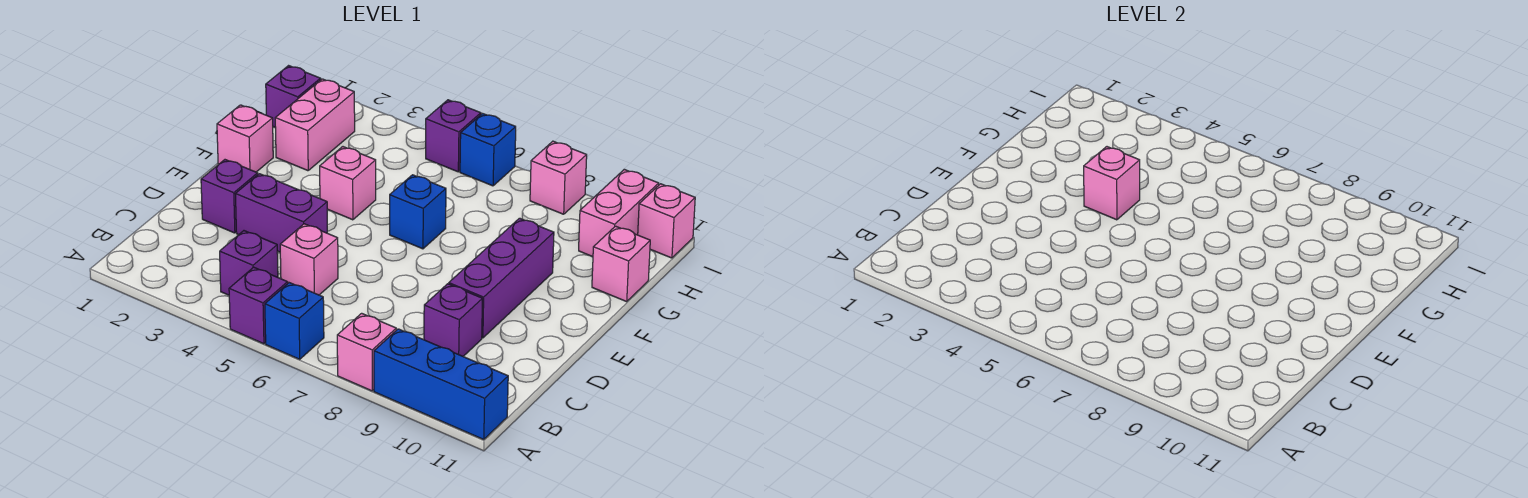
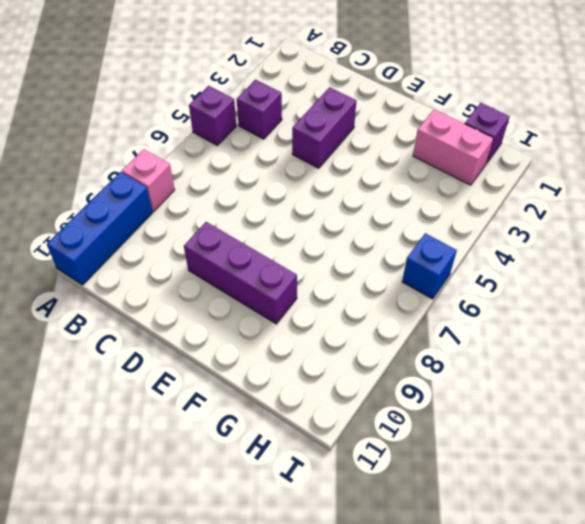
none -> blue brick A6 level 1
none -> pink brick C5 level 1
none -> purple brick C9 level 1

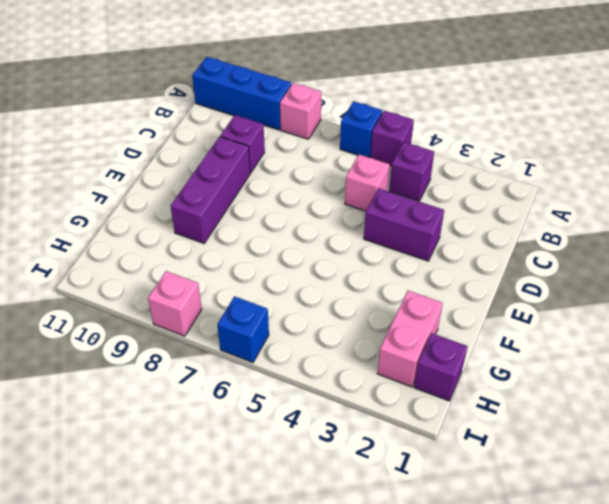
none -> purple brick D2 level 1
none -> pink brick F1 level 1
none -> pink brick F4 level 1

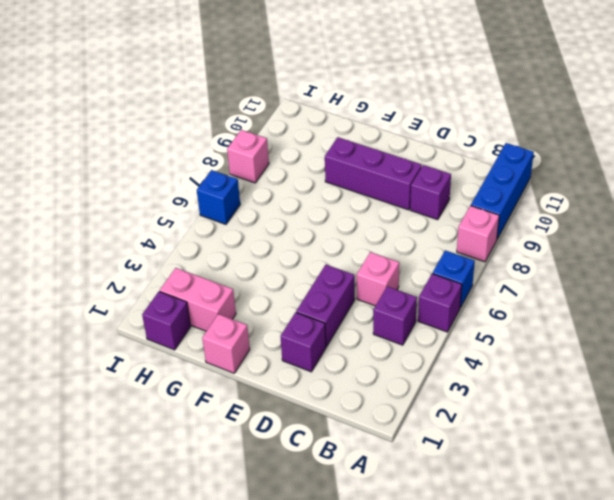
none -> pink brick F4 level 1
none -> blue brick F6 level 1
none -> pink brick G11 level 1

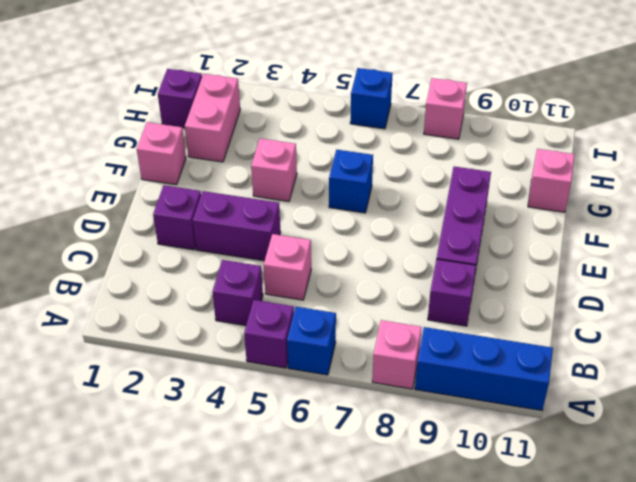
none -> pink brick H10:I10 level 1
none -> purple brick I5 level 1
none -> pink brick I11 level 1

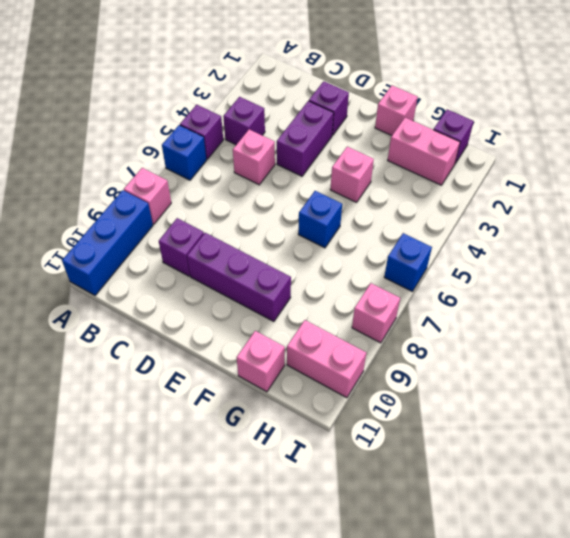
none -> purple brick I5 level 1
none -> pink brick I11 level 1
none -> pink brick F4 level 2

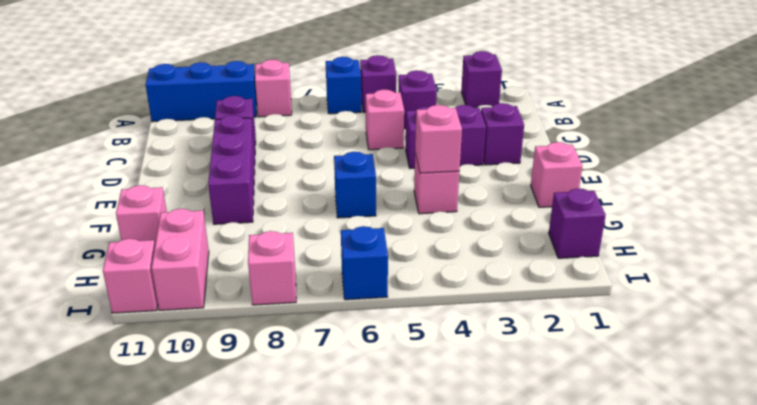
purple brick A2 level 1 -> purple brick I5 level 1
none -> pink brick G2:H2 level 1

